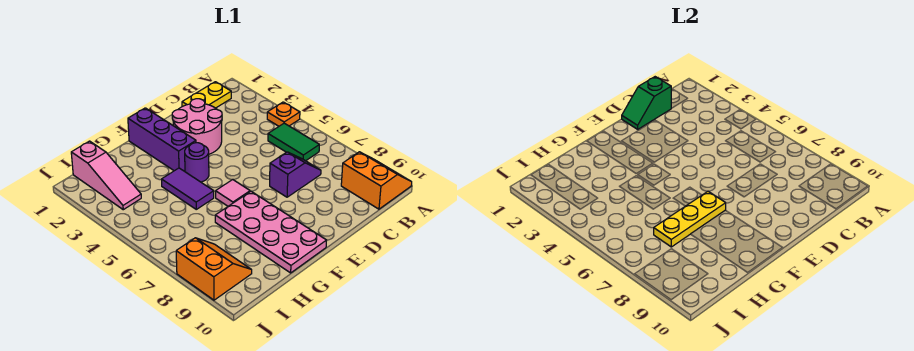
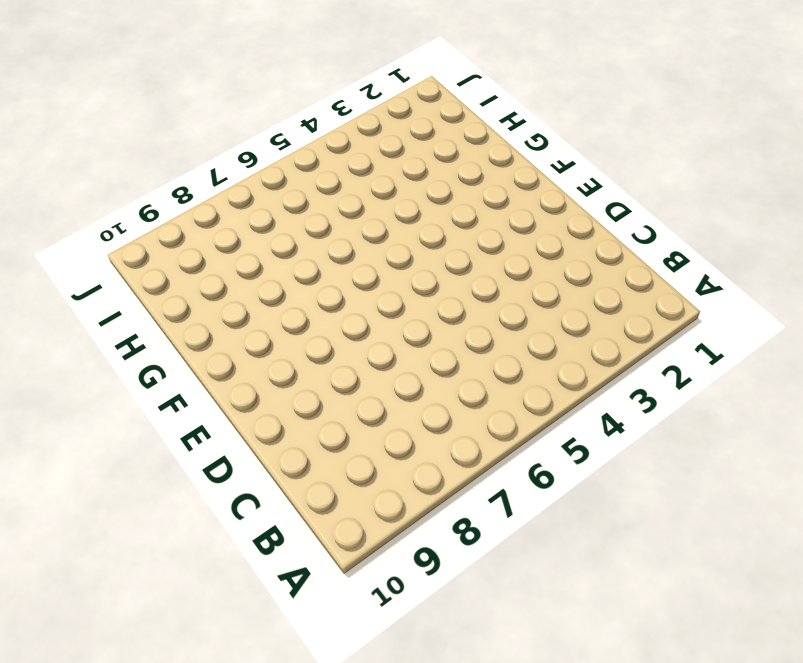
none -> orange plate A4 level 1
none -> orange slope A9:B10 level 1 top B
none -> yellow plate B1:C1 level 1

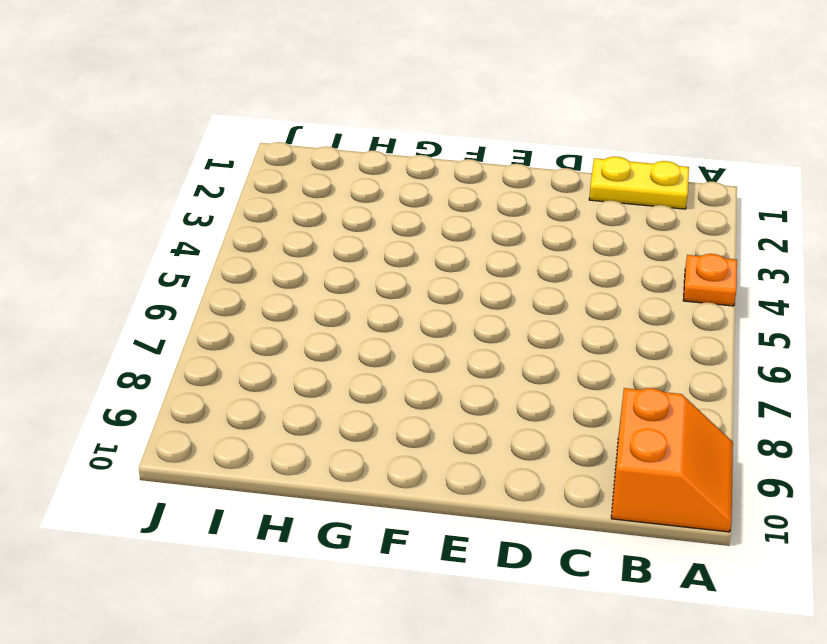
none -> green tile B5:B6 level 1
none -> purple slope C7:D7 level 1 top D
none -> pink round brick D2:E3 level 1

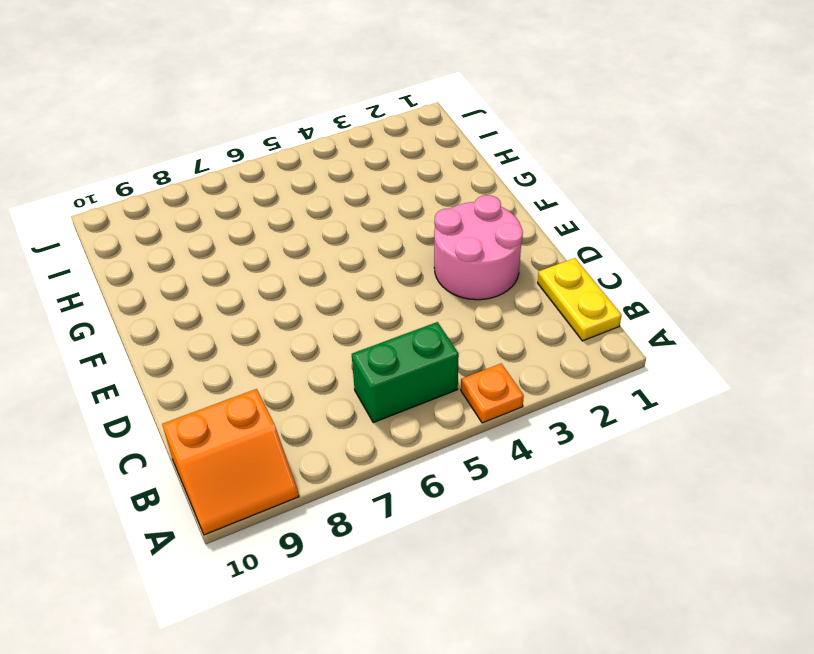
green brick B5:B6 level 1 -> green tile B5:B6 level 1
none -> purple slope C7:D7 level 1 top D
none -> purple brick F1:F3 level 1
none -> purple round brick F4 level 1

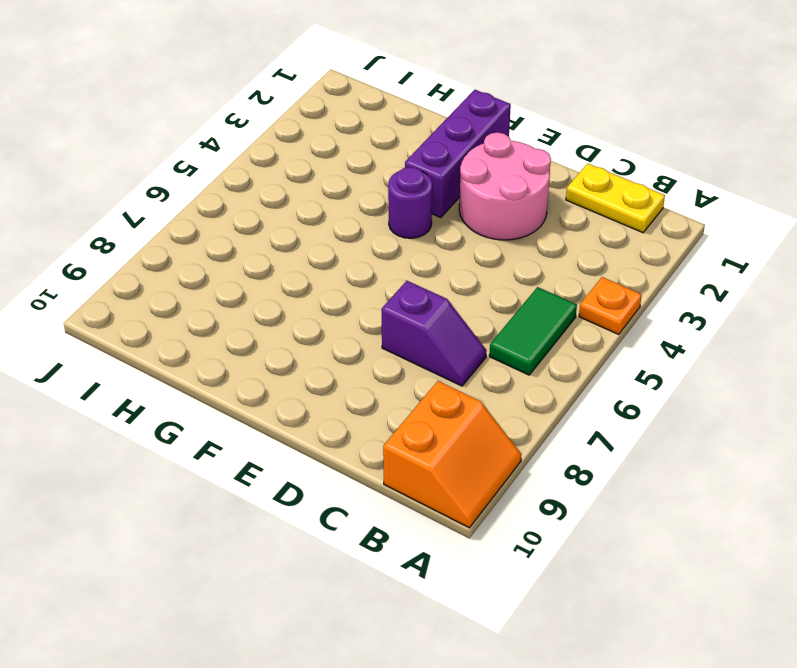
none -> pink tile F6 level 1
none -> pink plate F7:G10 level 1
none -> purple tile G4:G5 level 1

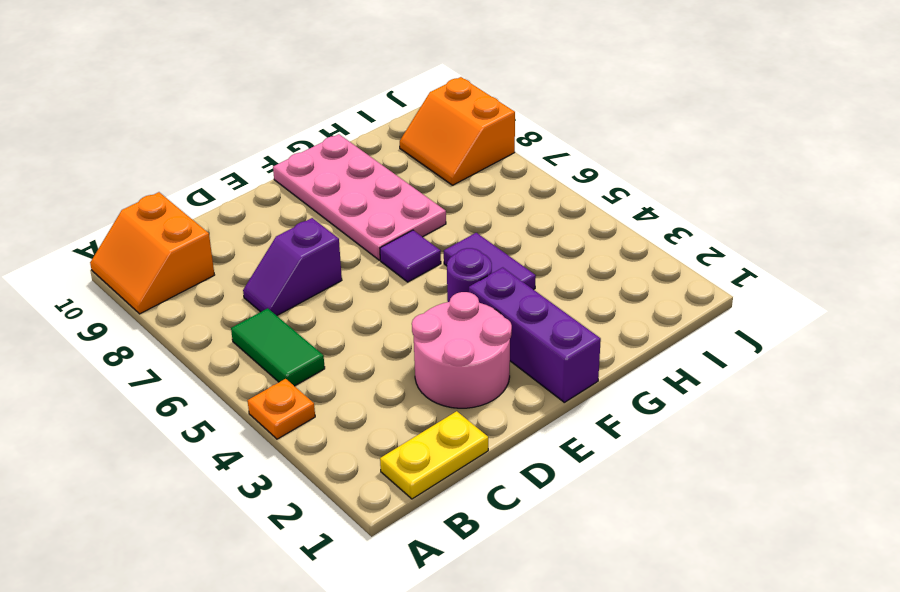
purple tile F6 level 1 -> pink tile F6 level 1
none -> pink slope I1:I3 level 1 top 1
none -> green slope C1:D1 level 2 top C
none -> yellow plate F7:H7 level 2

